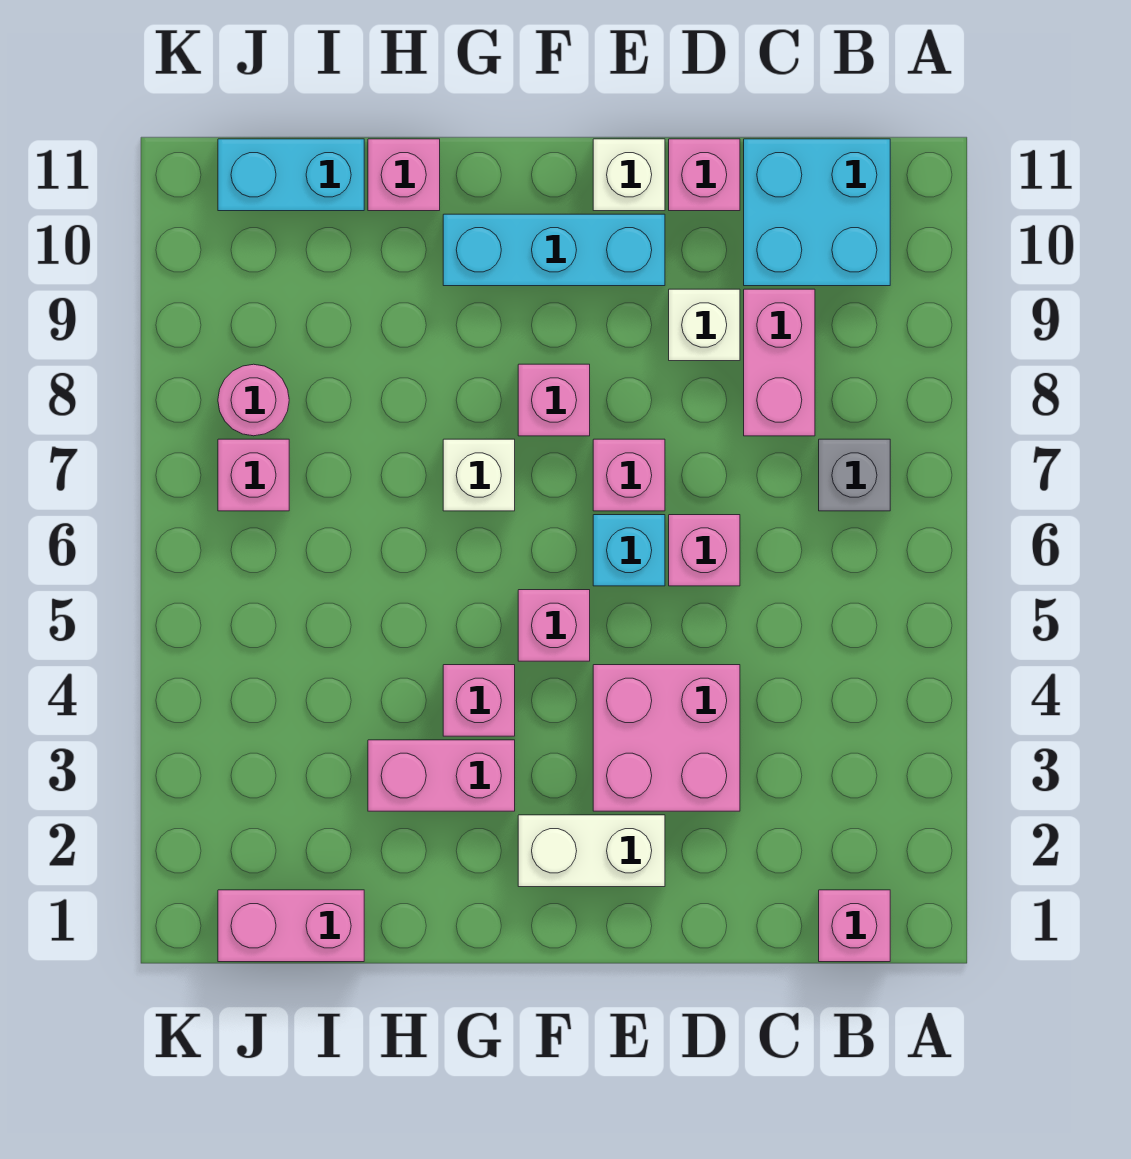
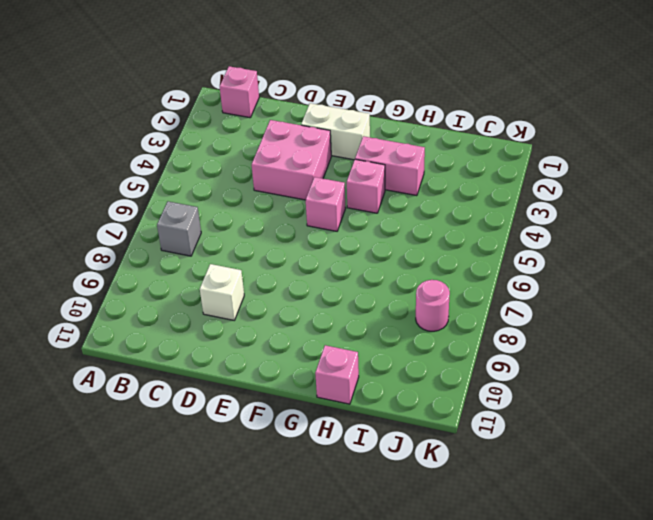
none -> cyan brick B10:C11 level 1
none -> pink brick C8:C9 level 1
none -> pink brick D6 level 1

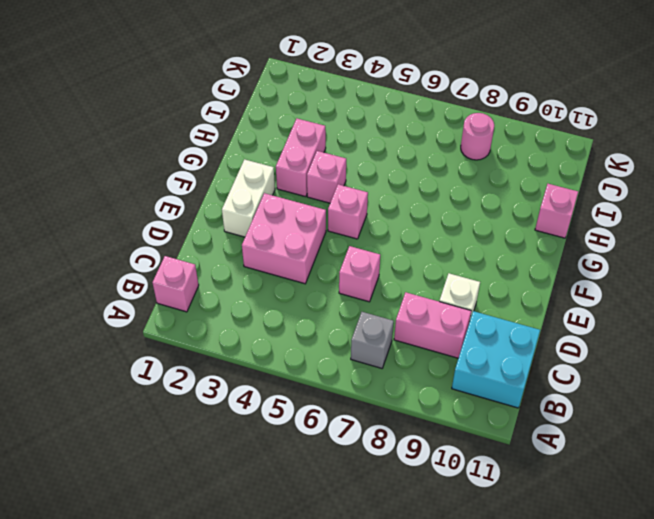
none -> pink brick D11 level 1
none -> cyan brick E6 level 1
none -> pink brick E7 level 1

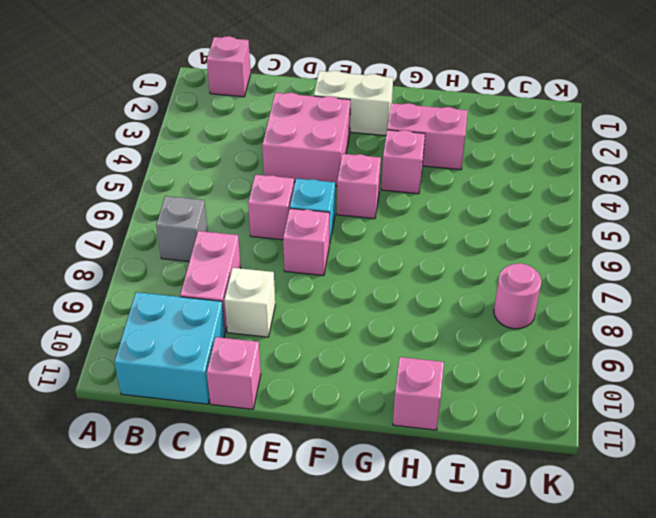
none -> cyan brick E10:G10 level 1
none -> white brick E11 level 1
none -> pink brick F8 level 1

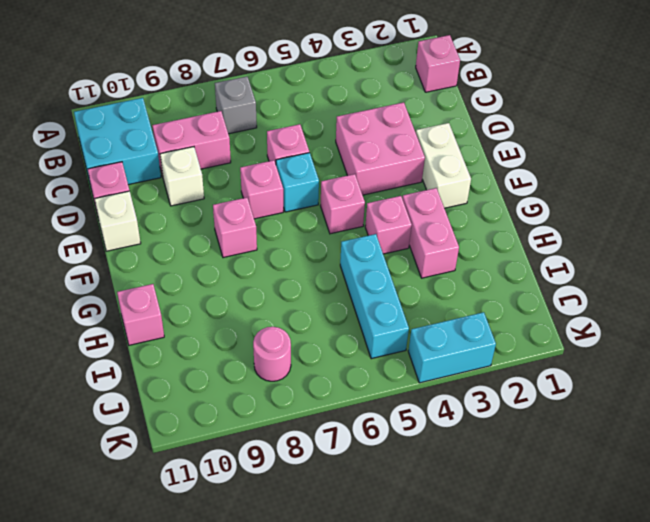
cyan brick H5:J5 level 1 -> cyan brick E10:G10 level 1
cyan brick K3:K4 level 1 -> cyan brick I11:J11 level 1
none -> white brick G7 level 1
none -> pink brick I1:J1 level 1
none -> pink brick J7 level 1

